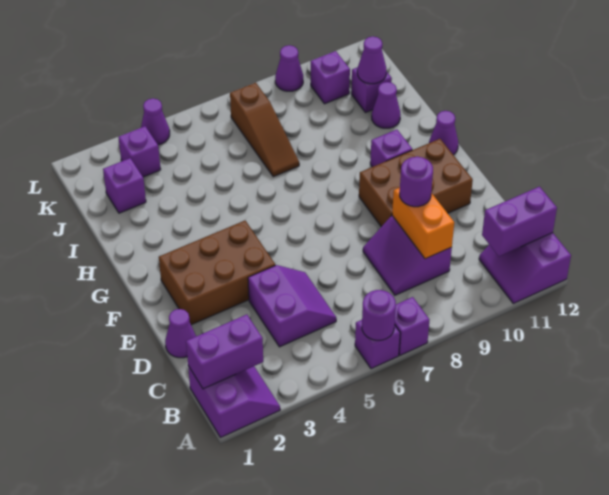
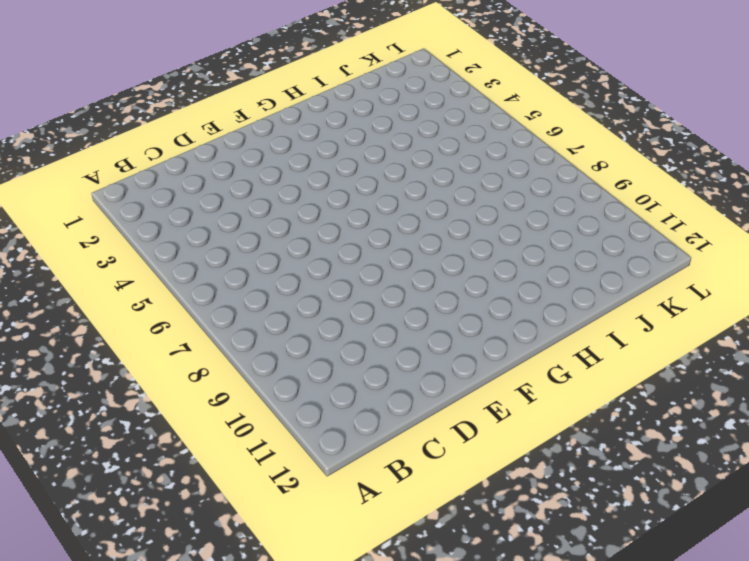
none -> purple slope A1:B2 level 1 top 1
none -> purple brick A6 level 1
none -> purple brick A7 level 1

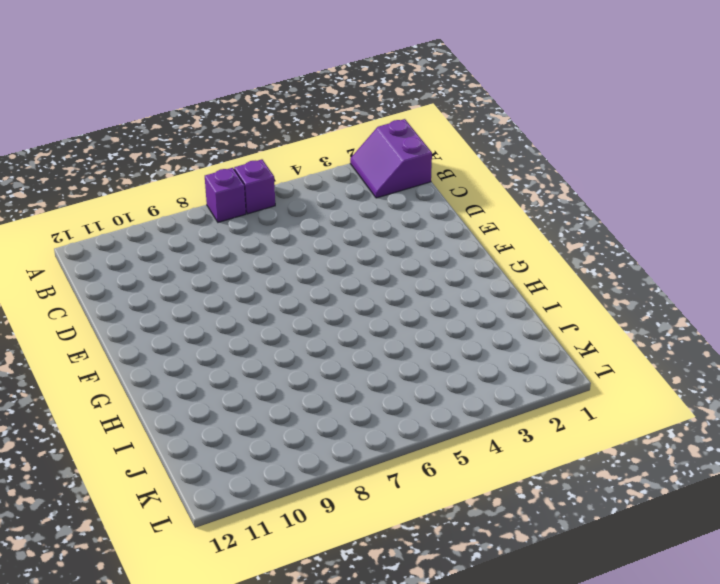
none -> purple slope A11:B12 level 1 top 12
none -> purple slope C4:D5 level 1 top 4
none -> purple slope C8:D9 level 1 top 9

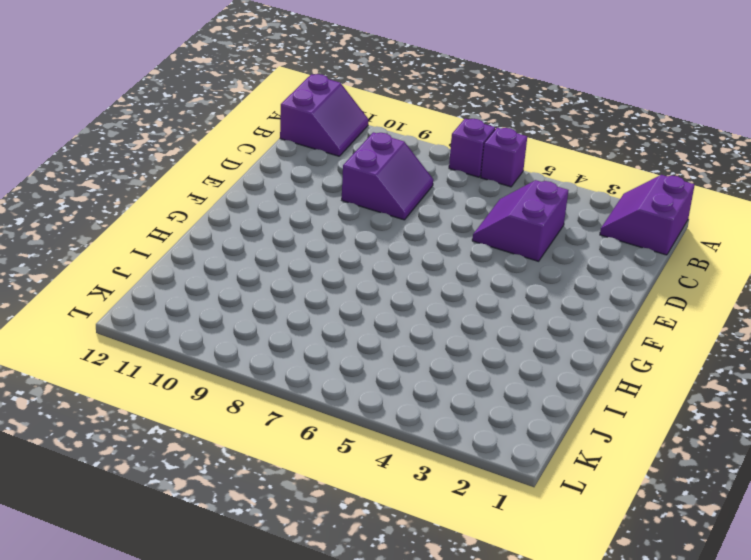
none -> purple cone D1 level 1
none -> brown brick E2:F4 level 1
none -> brown brick E9:F11 level 1

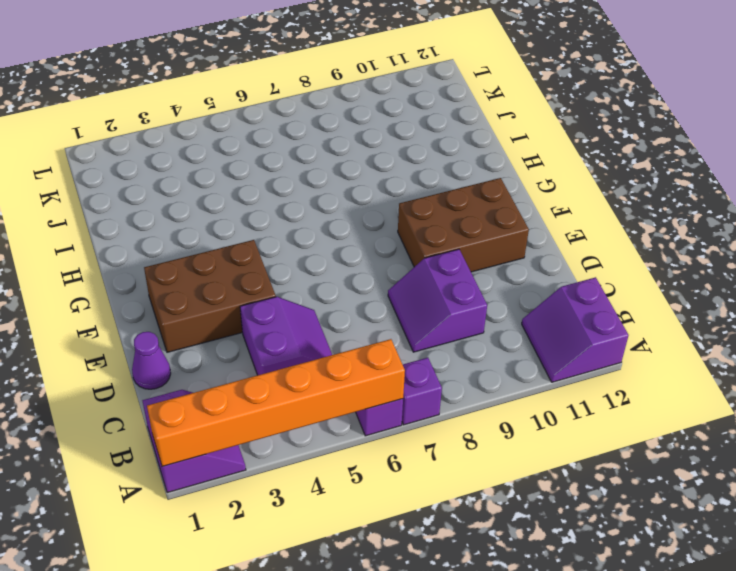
orange brick A1:A6 level 2 -> purple round brick A6 level 2
none -> purple brick G10 level 1
none -> purple cone G12 level 1
none -> brown slope I7:K7 level 1 top K

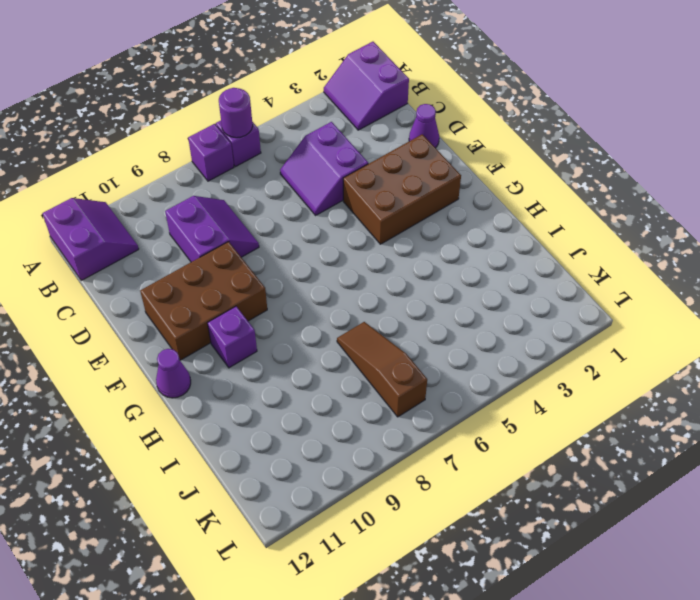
none -> purple cone I11 level 1
none -> purple brick J2 level 1
none -> purple brick J11 level 1

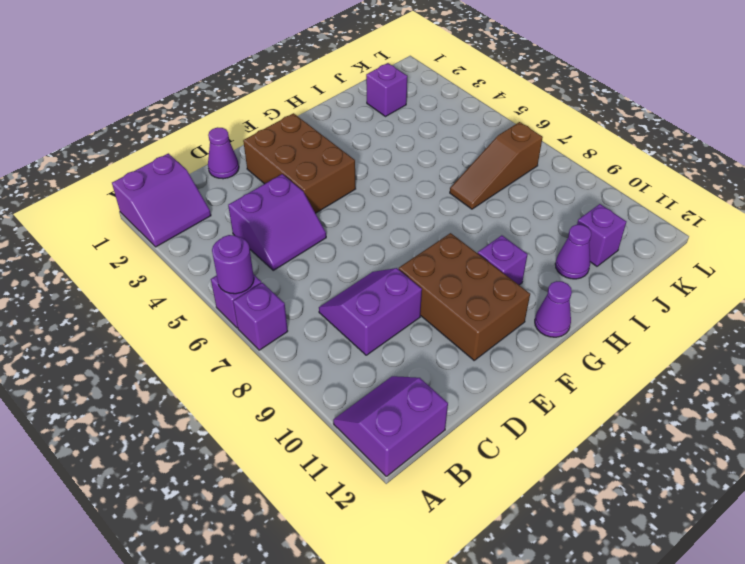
none -> purple brick K3 level 1
none -> purple brick K10 level 1
none -> purple cone L4 level 1

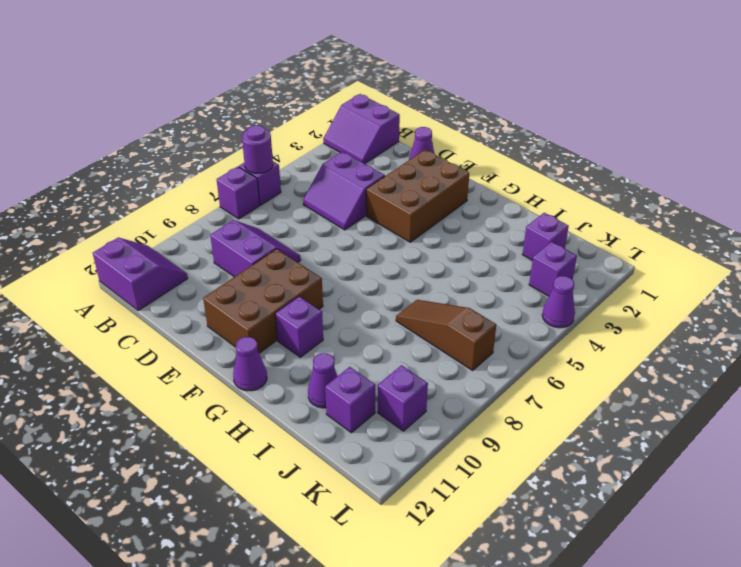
none -> purple cone L9 level 1
none -> purple brick B1:B2 level 2
none -> purple brick B11:B12 level 2

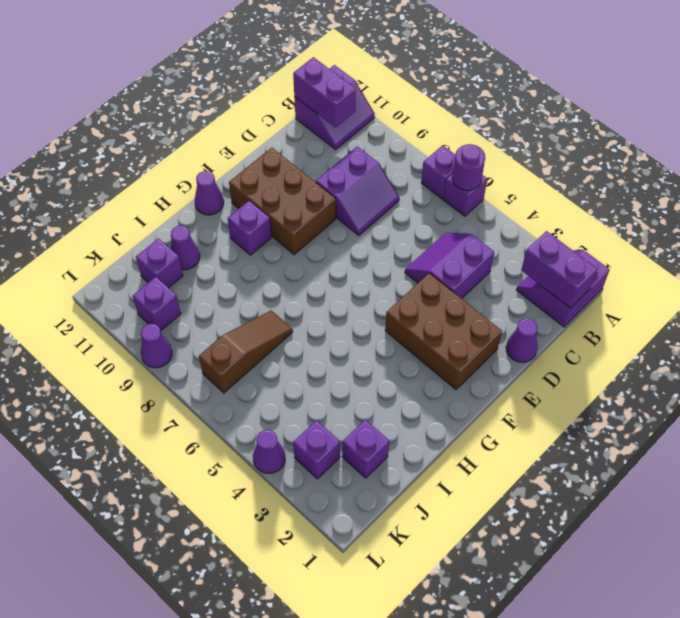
none -> orange brick C9:D9 level 2
none -> purple cone J11 level 2
none -> purple round brick D9 level 3

